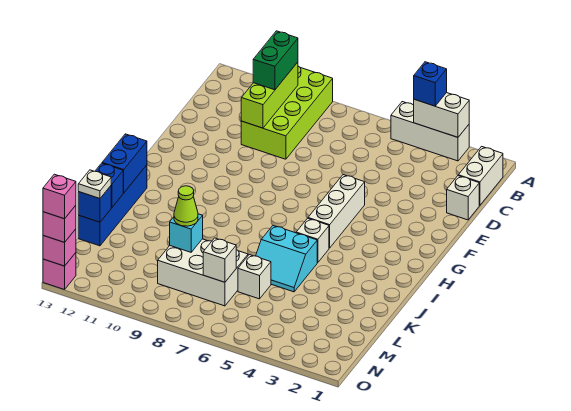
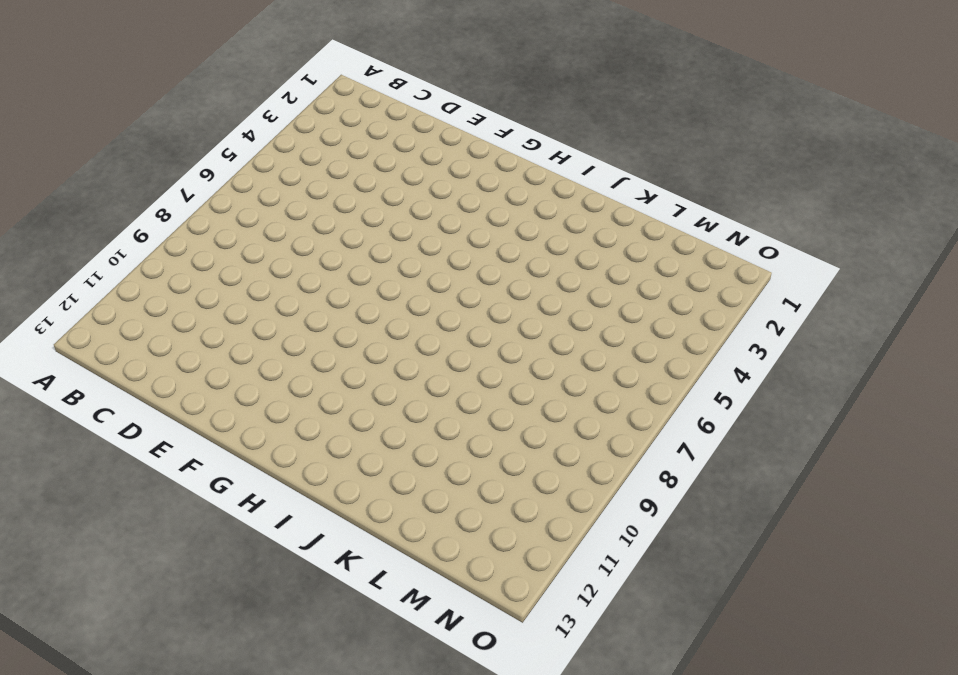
none -> white brick A3:A5 level 1
none -> lime brick A9:D10 level 1
none -> white brick B1:C1 level 1

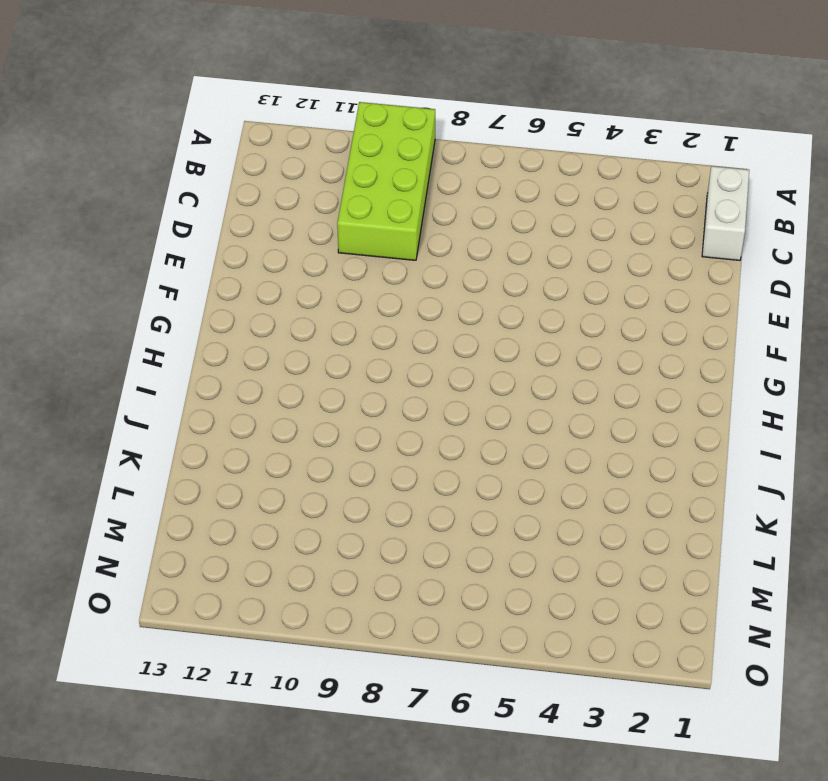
none -> white brick A3:A5 level 1
none -> white brick D1 level 1
none -> white brick F5:H5 level 1

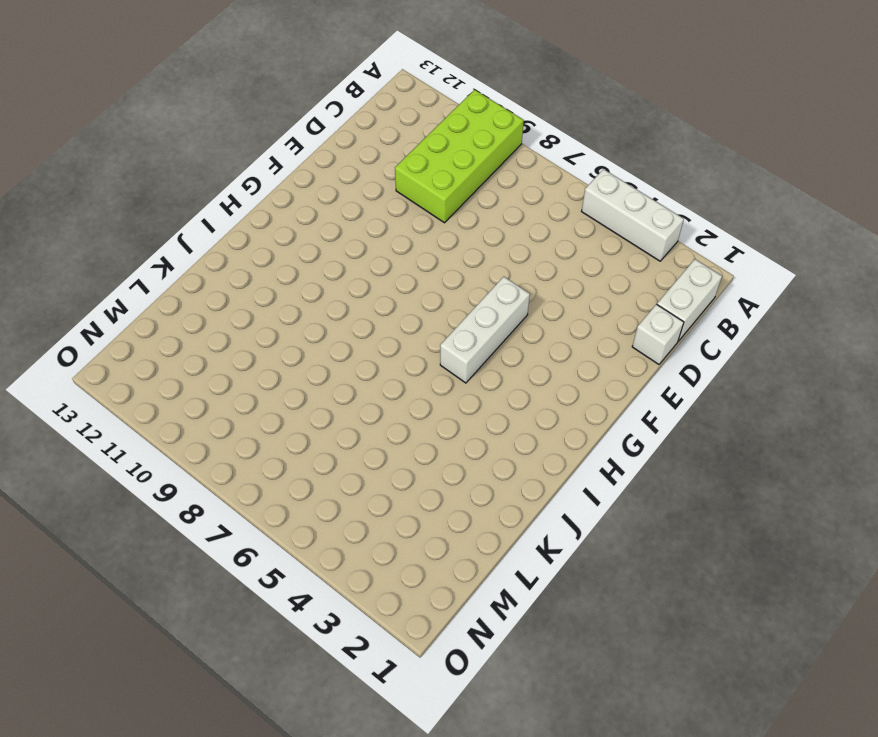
none -> white brick I5 level 1
none -> blue brick I13:L13 level 1
none -> cyan slope J5:K6 level 1 top J

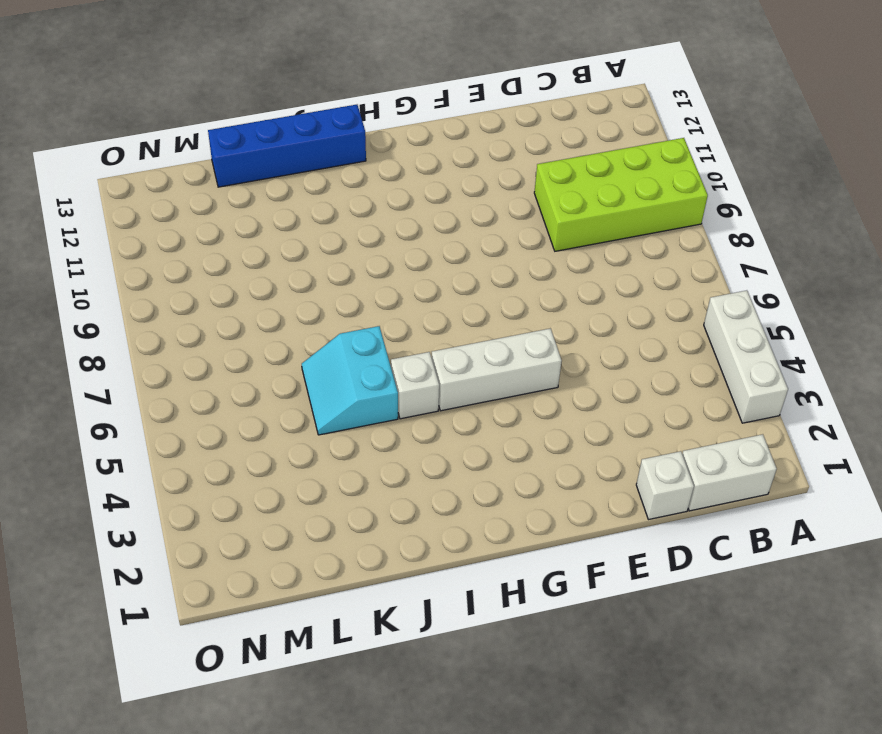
none -> white brick L6 level 1
none -> white brick L7:M9 level 1
none -> pink brick O13 level 1

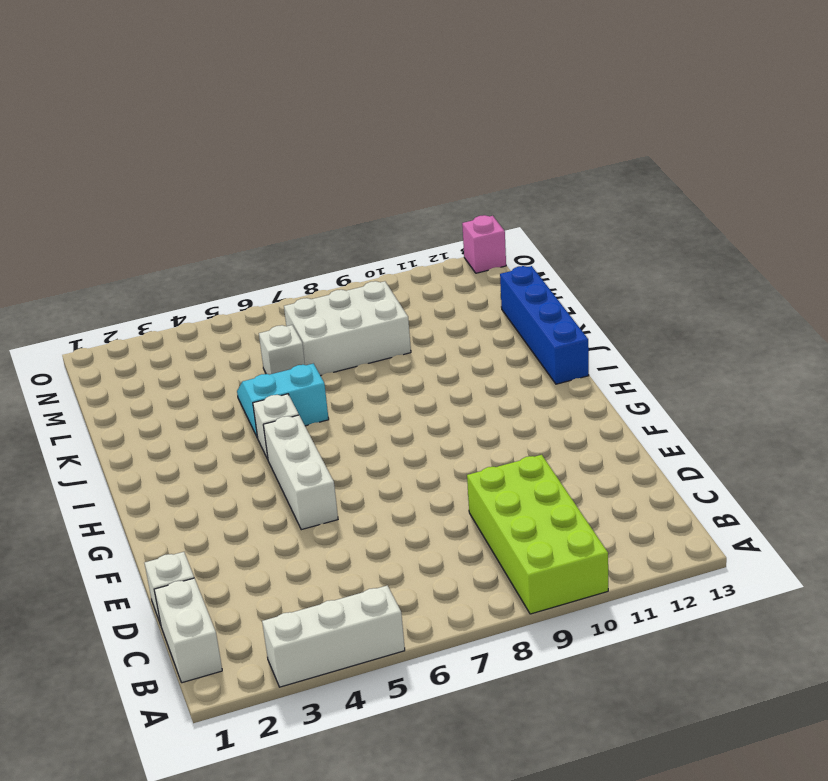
none -> white brick A3:A4 level 2
none -> lime brick B10:D10 level 2
none -> blue brick I13:J13 level 2

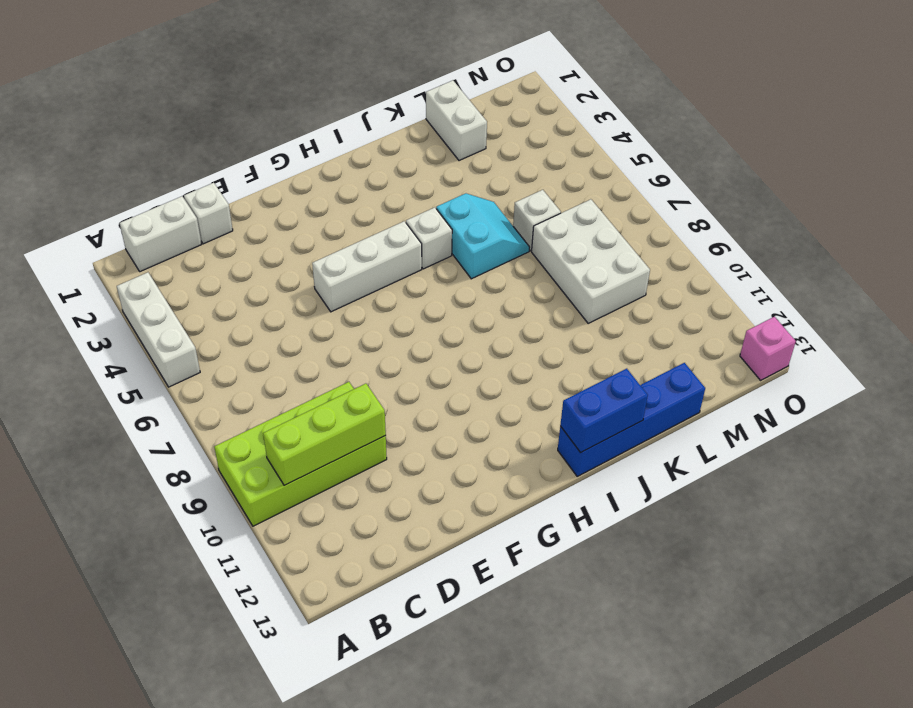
white brick L1:L2 level 1 -> white brick A3:A4 level 2
none -> blue brick K13 level 2
none -> cyan brick L9 level 2
none -> blue brick L13 level 2

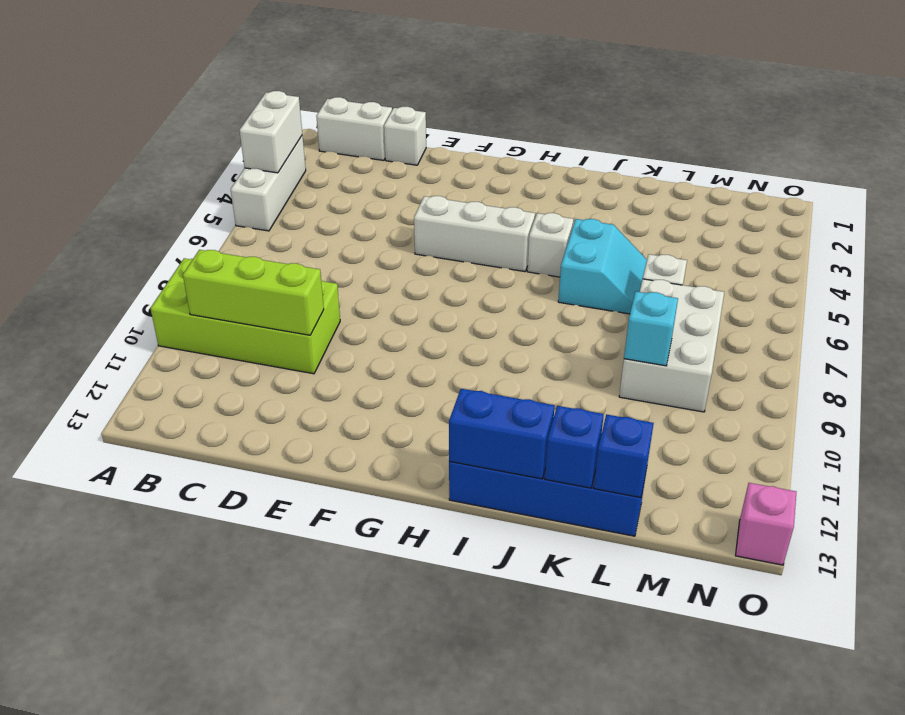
none -> white brick M7 level 2
none -> pink brick O13 level 2
none -> blue brick A4 level 3

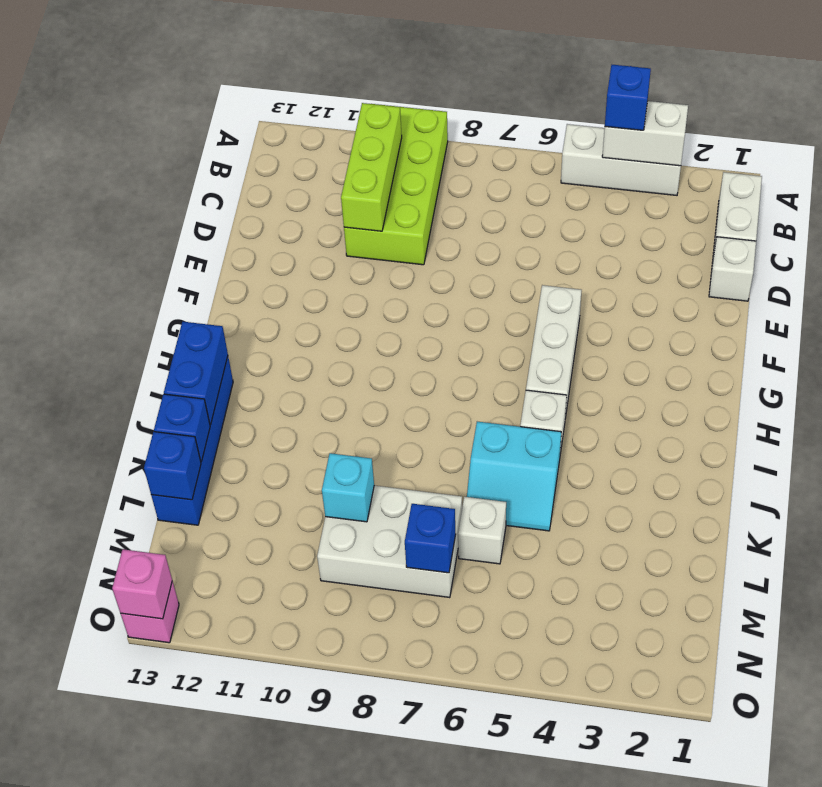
blue brick M7 level 2 -> white brick M7 level 2
none -> green brick B10:C10 level 3
none -> lime cone L9 level 3
none -> white plate L13 level 3

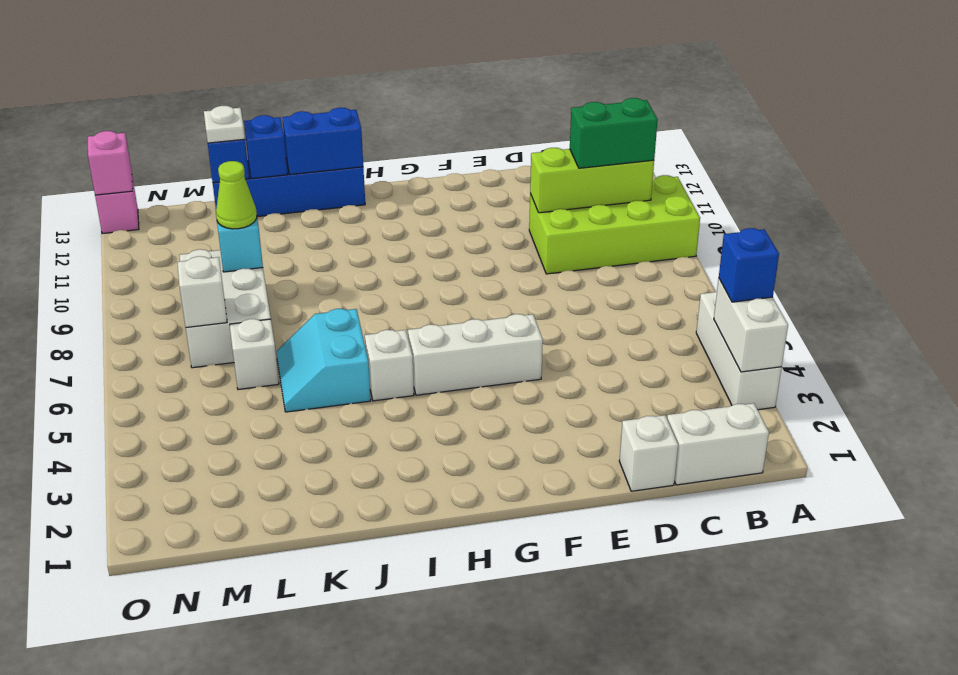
none -> pink brick O13 level 3
none -> pink brick O13 level 4

